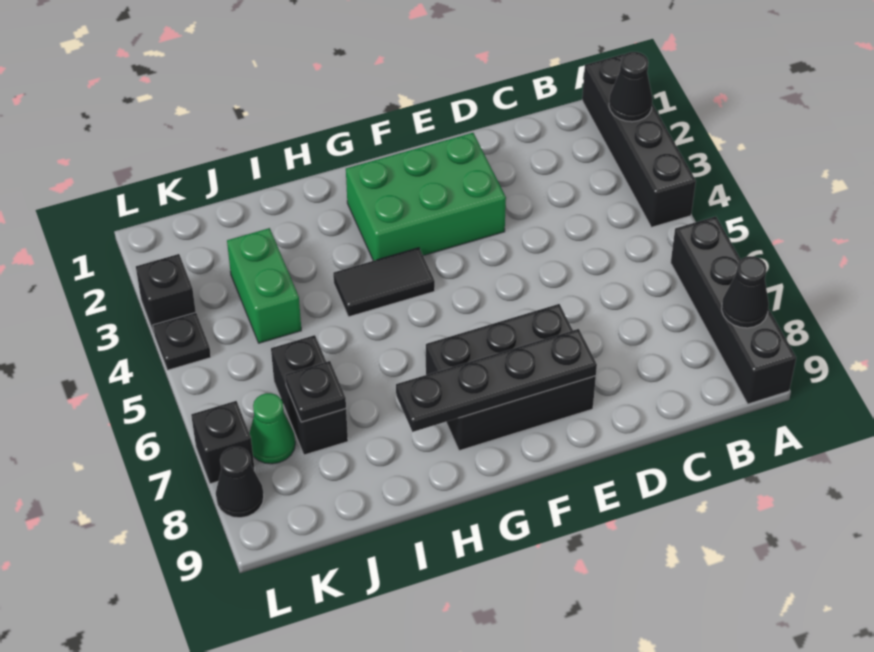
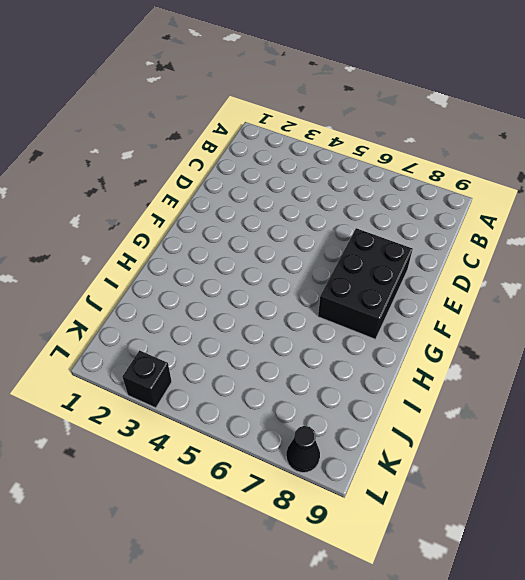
none -> black brick A1:A4 level 1
none -> black brick A6:A9 level 1
none -> green brick E2:G3 level 1

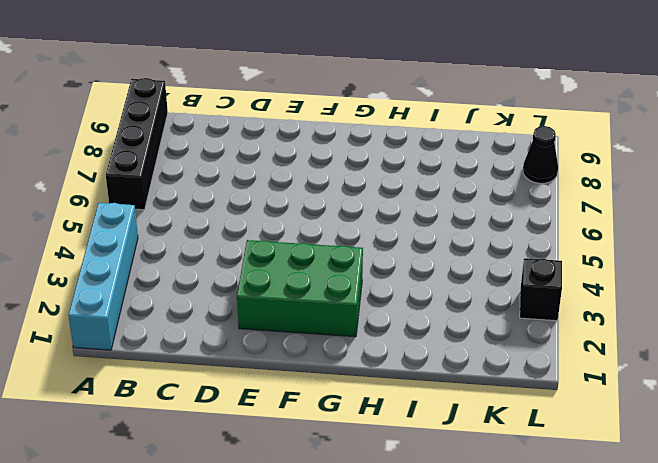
cyan brick A1:A4 level 1 -> black brick A1:A4 level 1
none -> black brick E7:G8 level 1
none -> black tile G4:H4 level 1
none -> green brick J3:J4 level 1

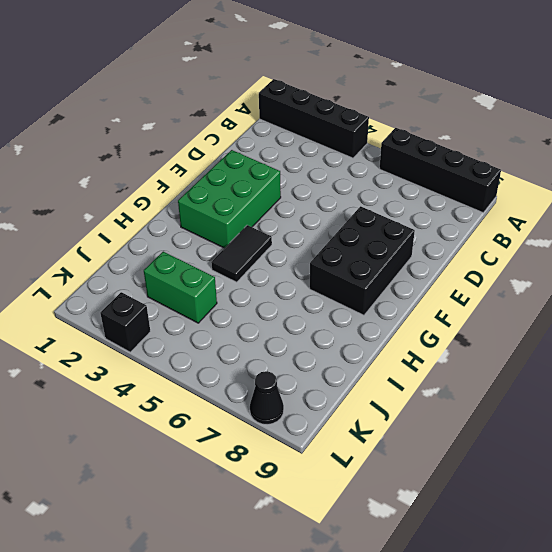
none -> black brick J6:J7 level 1
none -> green cone K7 level 1
none -> black plate L4 level 1

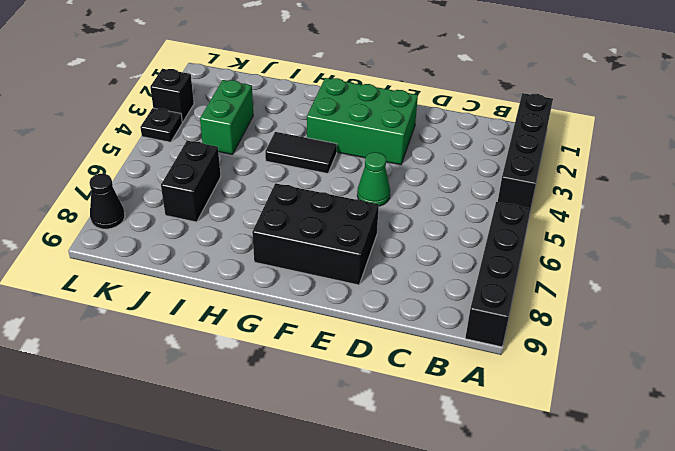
green cone E5 level 1 -> green cone K7 level 1
none -> black brick L7 level 1
none -> black cone A2 level 2
none -> black cone A8 level 2

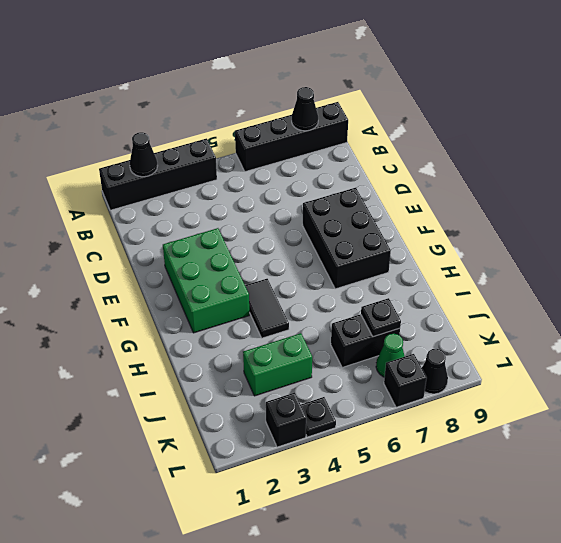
none -> black plate E8:H8 level 2

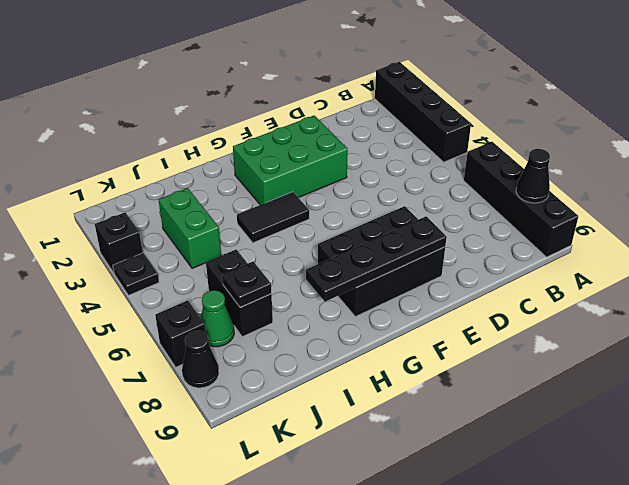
none -> black cone A2 level 2

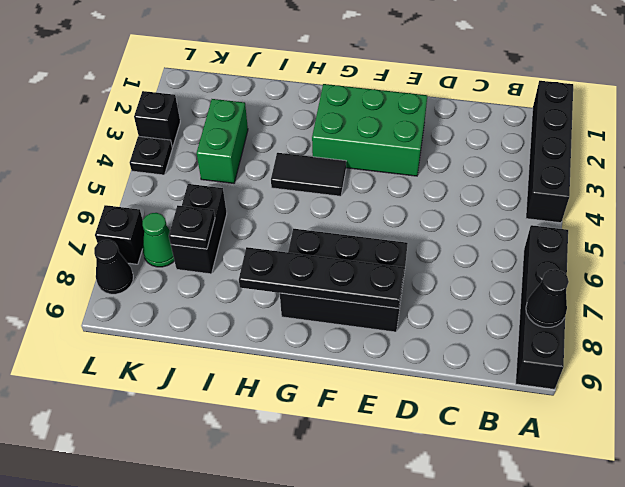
none -> black cone A2 level 2

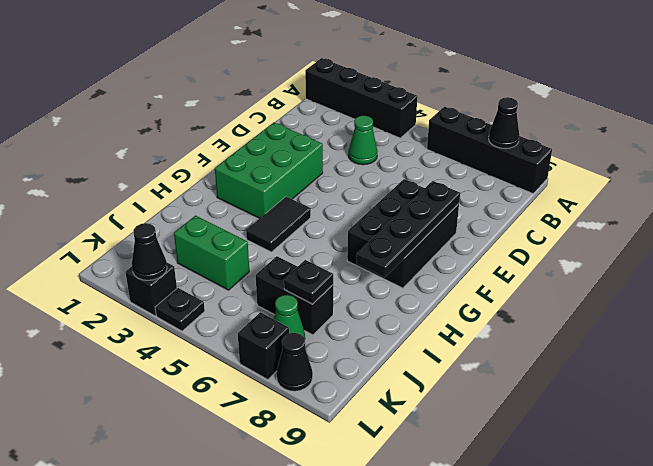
green cone C4 level 1 -> none
black cone L3 level 2 -> black cone A2 level 2

